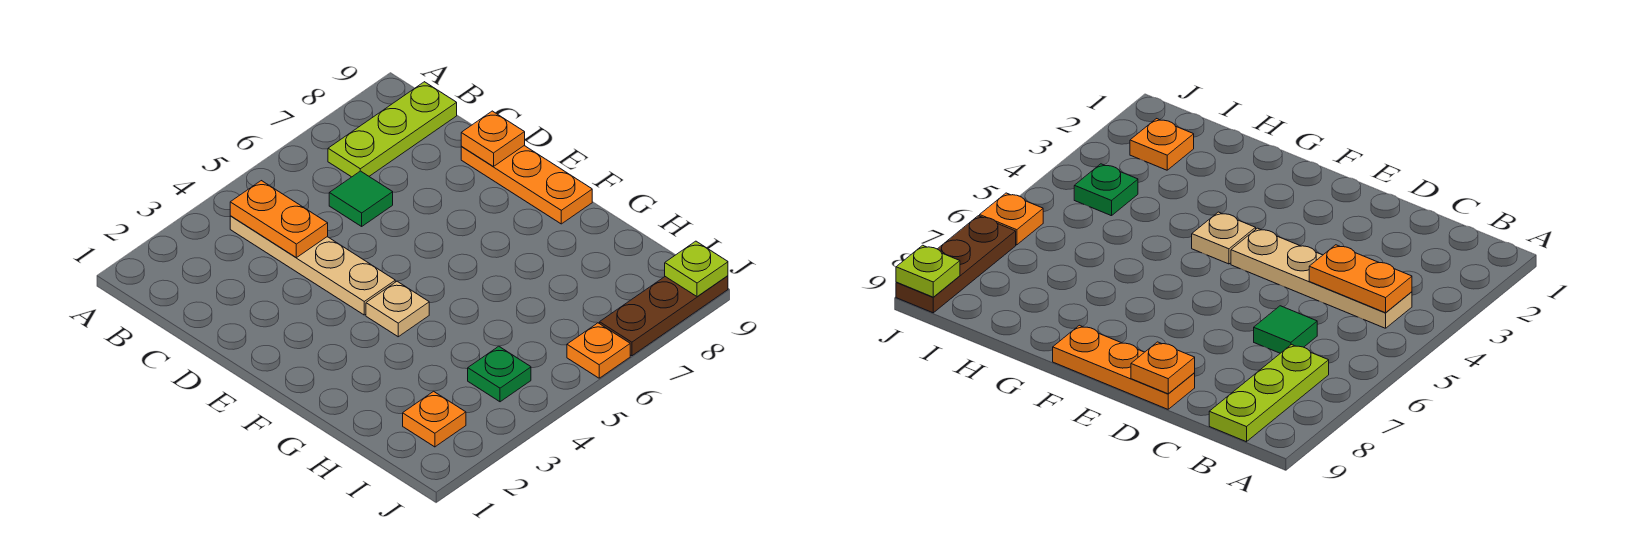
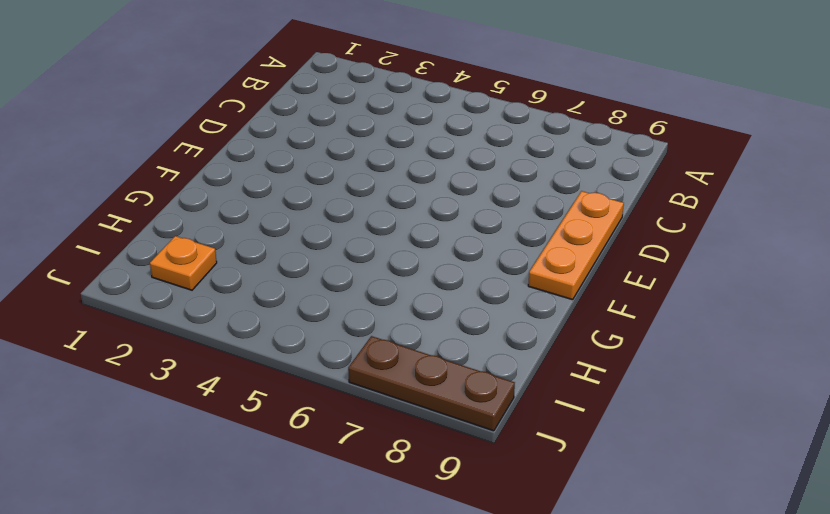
none -> tan plate B4:E4 level 1
none -> lime plate B7:B9 level 1
none -> green tile C6 level 1

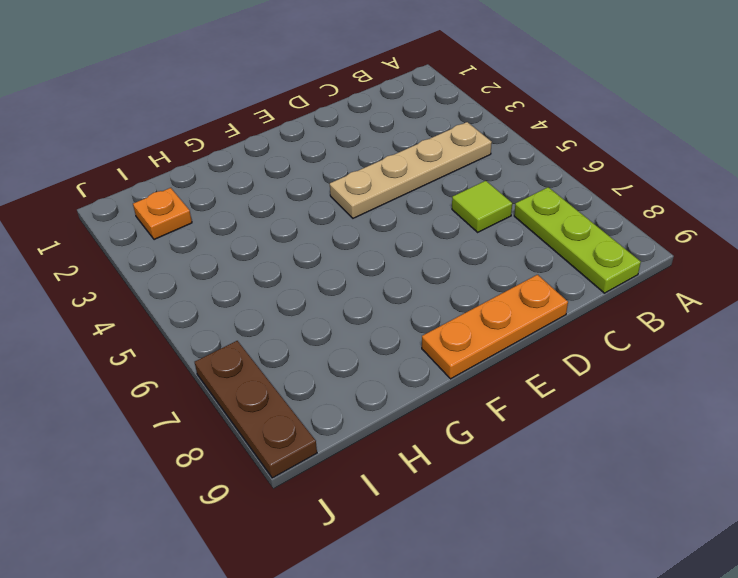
lime tile C6 level 1 -> green tile C6 level 1
none -> tan plate F4 level 1
none -> green plate I4 level 1
none -> orange plate J6 level 1

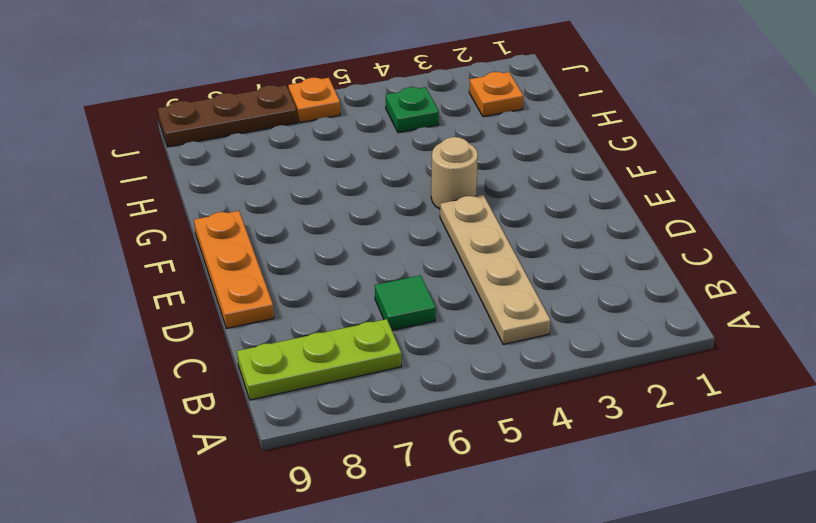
tan round brick F4 level 1 -> tan plate F4 level 1
none -> orange plate B4:C4 level 2
none -> orange plate D9 level 2
none -> lime plate J9 level 2

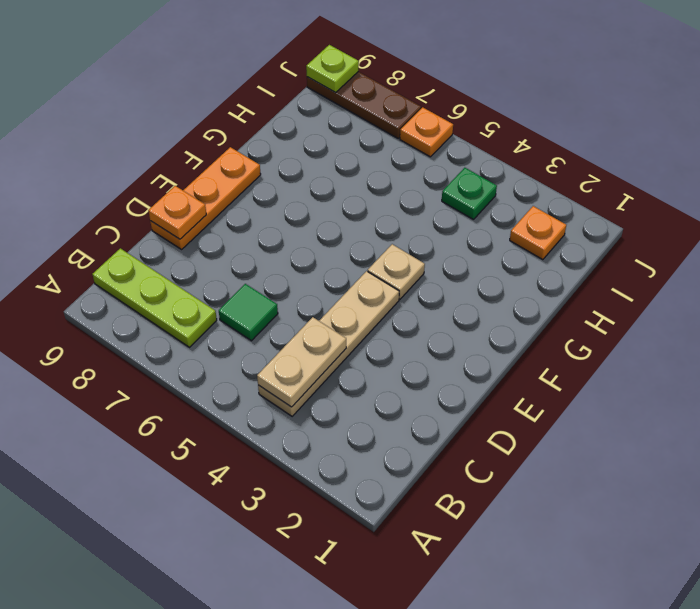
tan plate B4:C4 level 2 -> orange plate B4:C4 level 2

